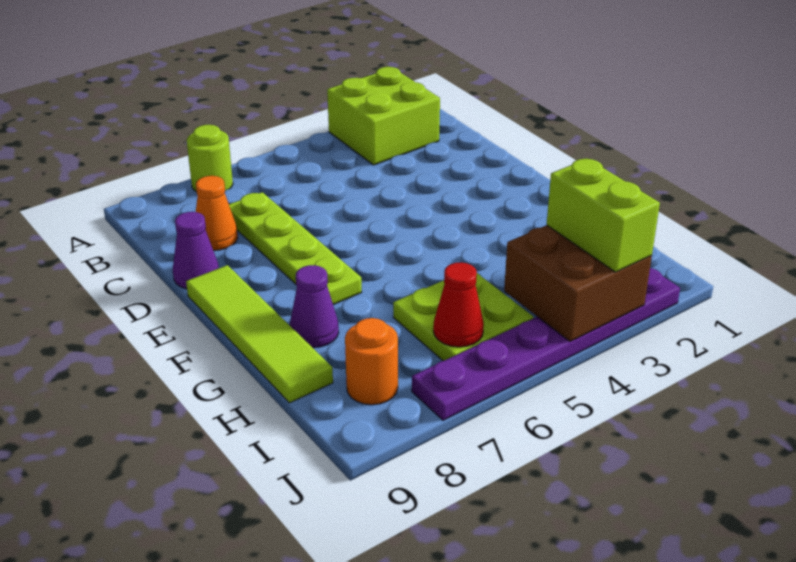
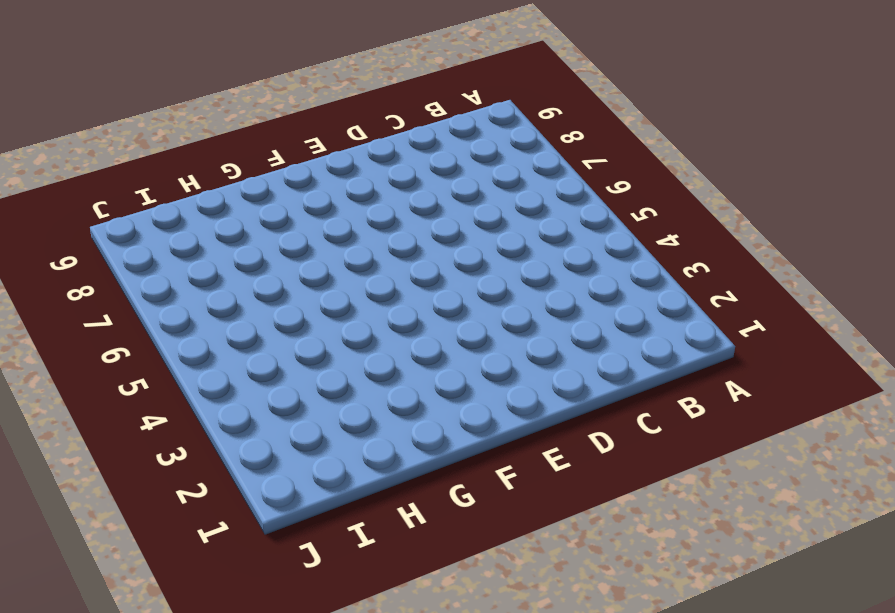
none -> lime brick A2:B3 level 1
none -> lime round brick A7 level 1
none -> lime plate C7:F7 level 1

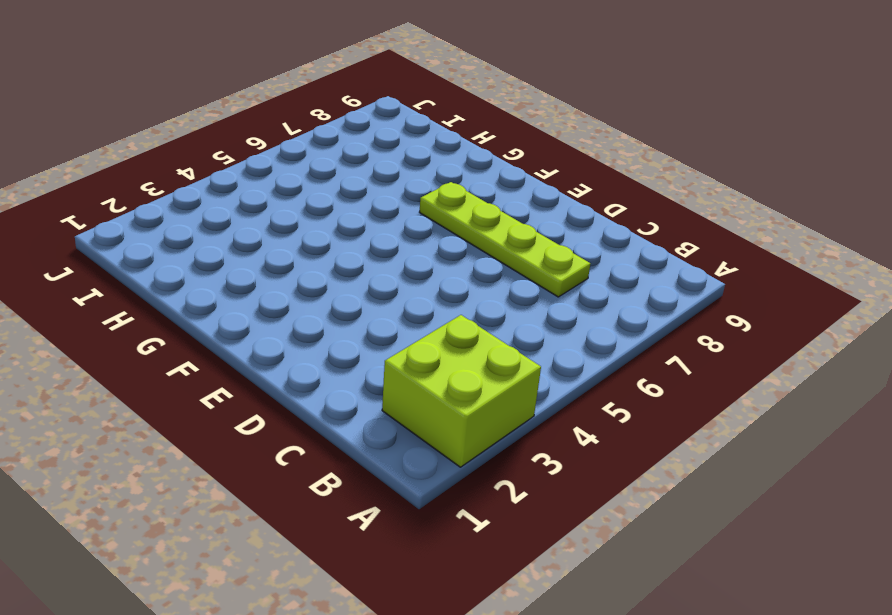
none -> lime round brick A7 level 1
none -> orange cone C8 level 1
none -> purple cone D9 level 1

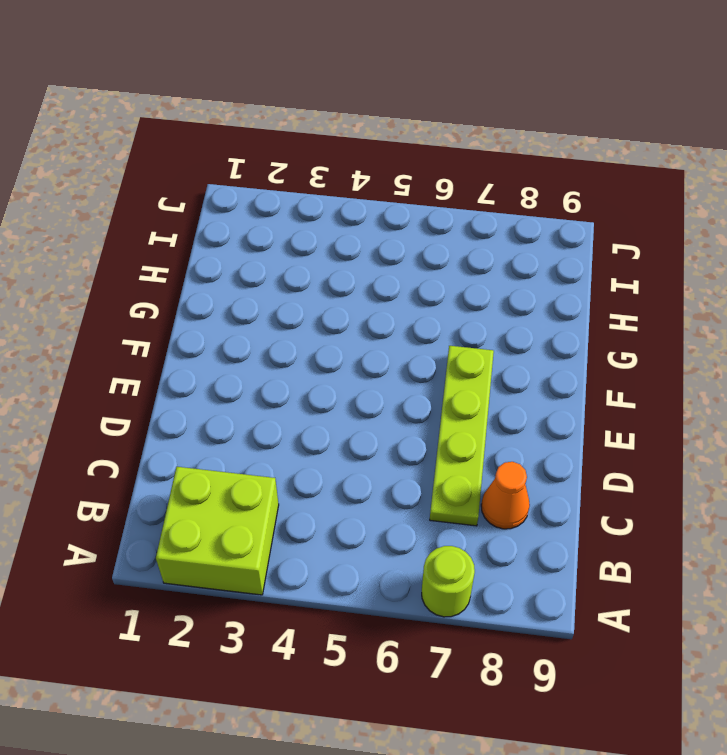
none -> purple cone D9 level 1
none -> lime tile E9:H9 level 1
none -> purple cone G8 level 1

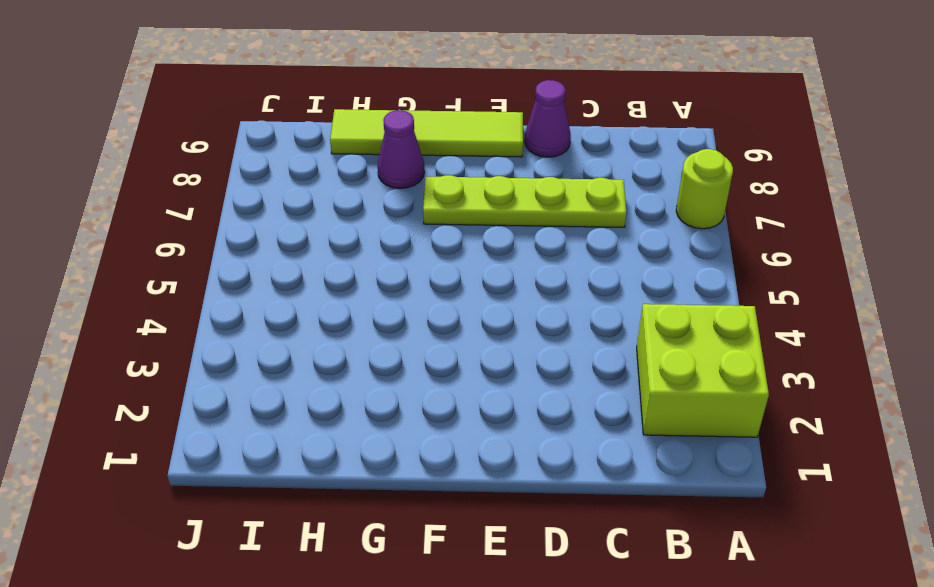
none -> orange cone C8 level 1
none -> lime plate H5:I6 level 1
none -> orange round brick I8 level 1

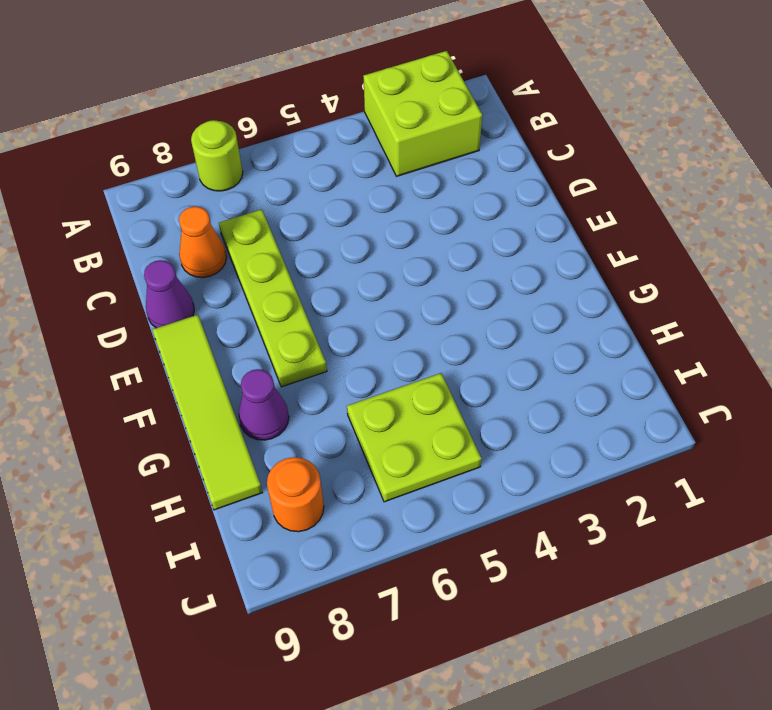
none -> purple plate J2:J7 level 1
none -> brown brick I3:J4 level 2
none -> red cone I6 level 2

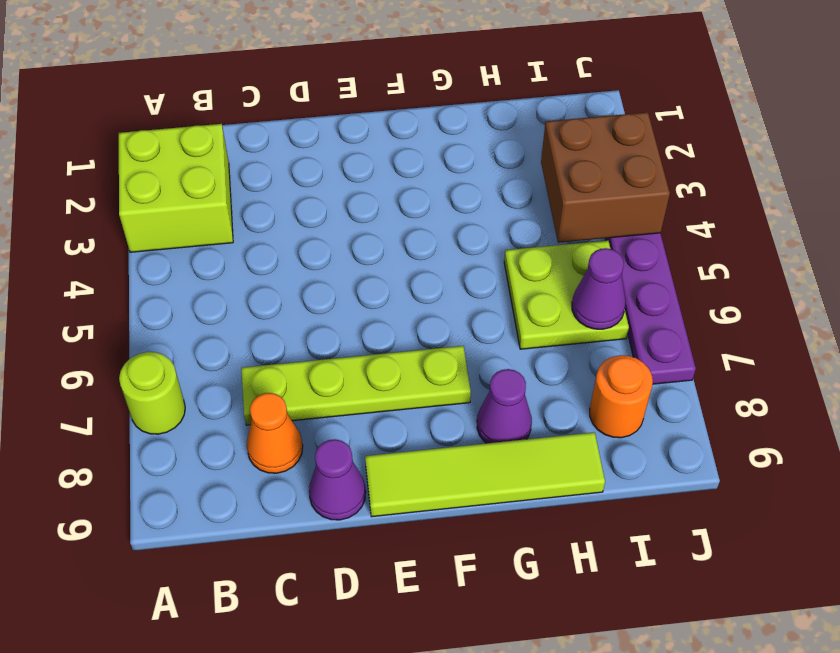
purple cone I6 level 2 -> red cone I6 level 2
none -> lime brick I3:J3 level 3

